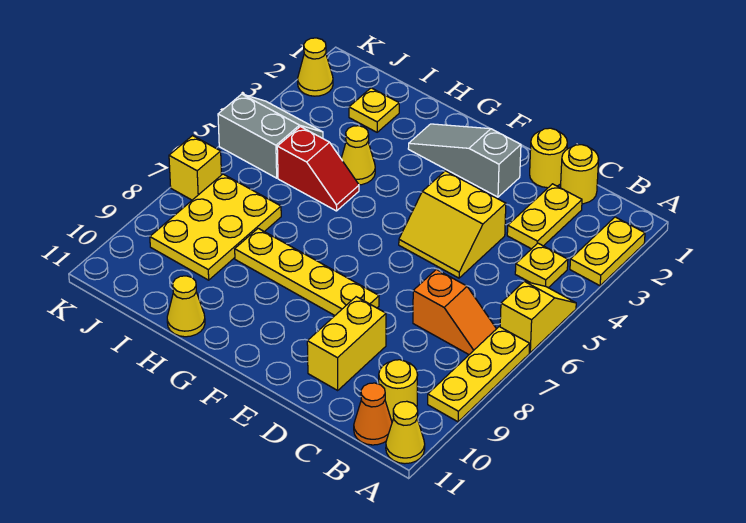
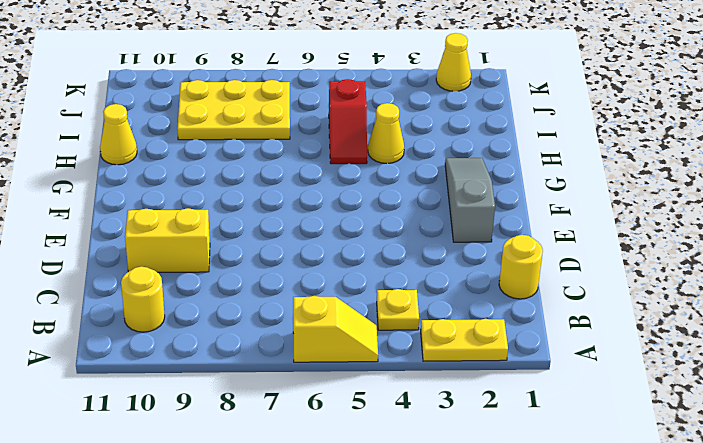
none -> yellow plate A7:A9 level 1
none -> yellow cone A11 level 1
none -> orange slope B7:C7 level 1 top C

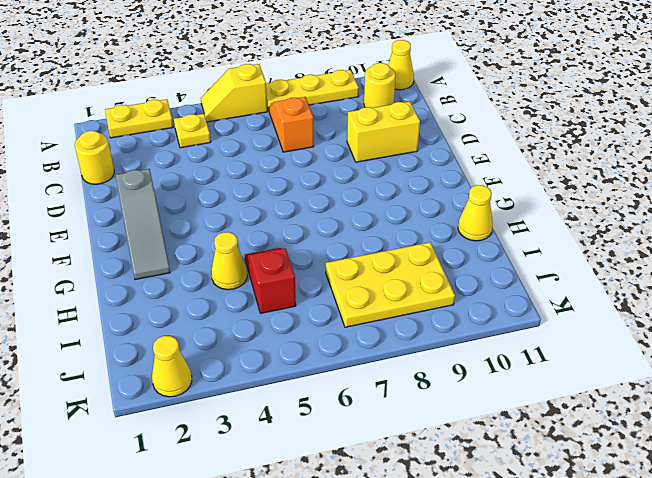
none -> orange cone B11 level 1
none -> yellow plate C2:C3 level 1
none -> yellow round brick D1 level 1

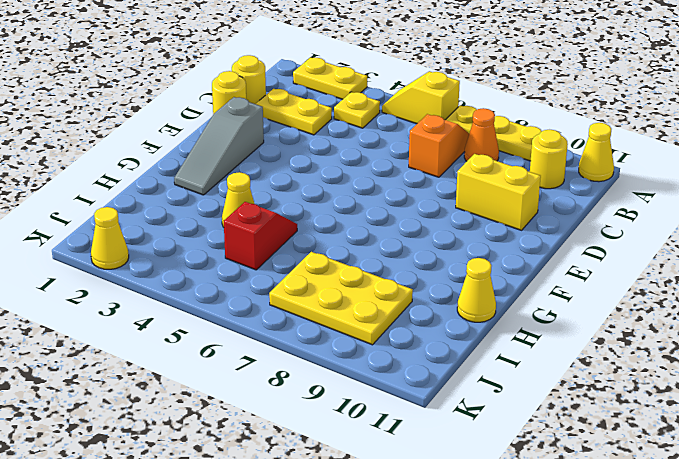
orange cone B8 level 1 -> orange cone B11 level 1
none -> yellow slope D4:E5 level 1 top 4
none -> yellow plate E8:H8 level 1
none -> yellow plate I2 level 1

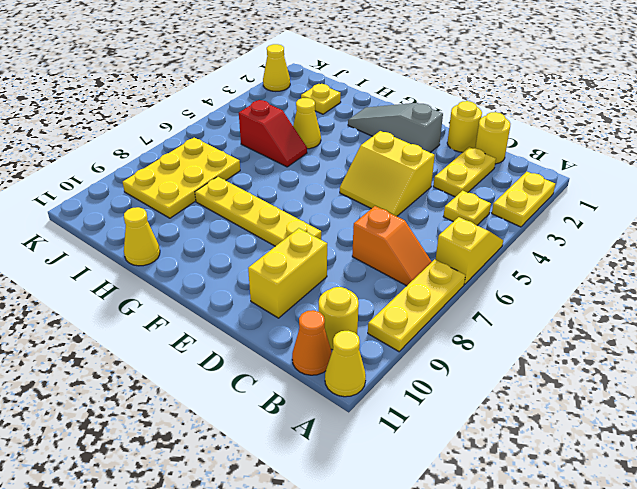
none -> grey slope J4:K5 level 1 top 5
none -> yellow brick K7 level 1

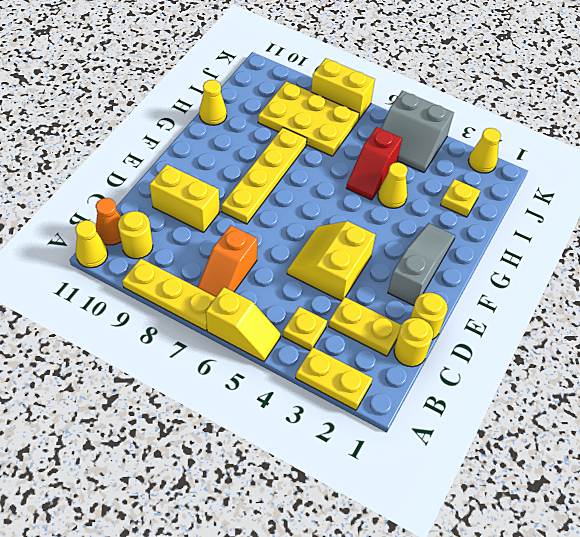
grey slope J4:K5 level 1 top K -> grey slope J4:K5 level 1 top 5
yellow brick K7:K8 level 1 -> yellow brick K7 level 1

